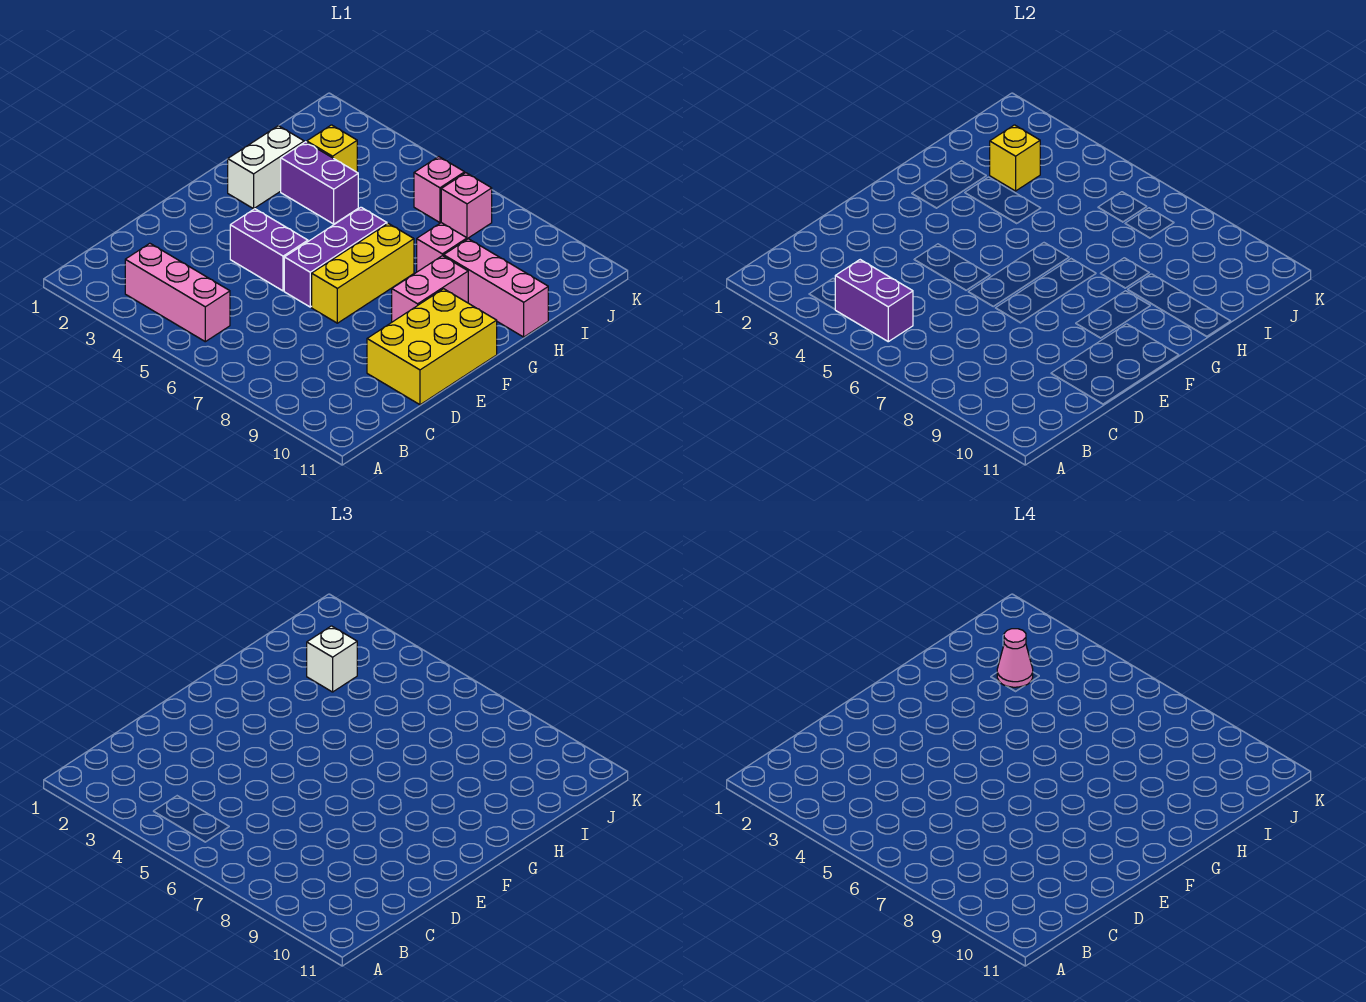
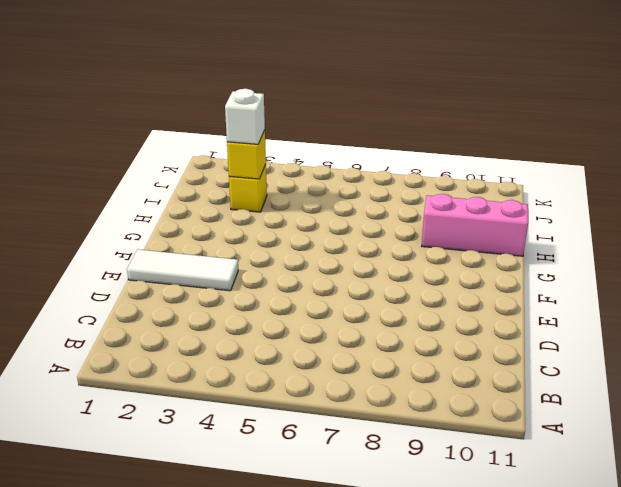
white tile E1:E3 level 1 -> none
none -> pink brick B3:B5 level 1
none -> yellow brick D10:F11 level 1
none -> purple brick E4:E5 level 1

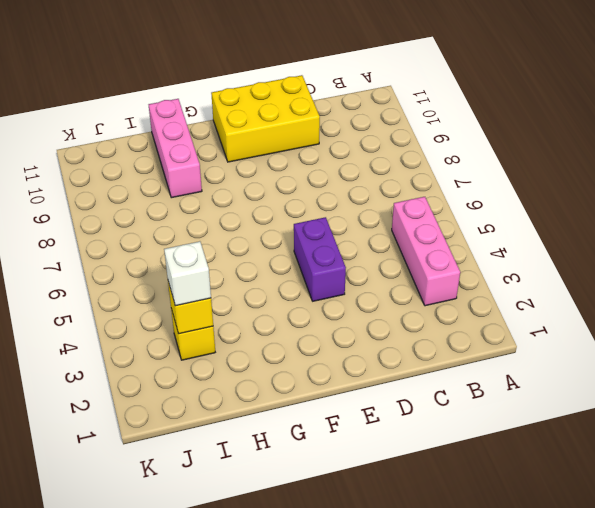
none -> purple brick E6:G6 level 1
none -> yellow brick E7:G7 level 1
none -> pink brick F9:G9 level 1

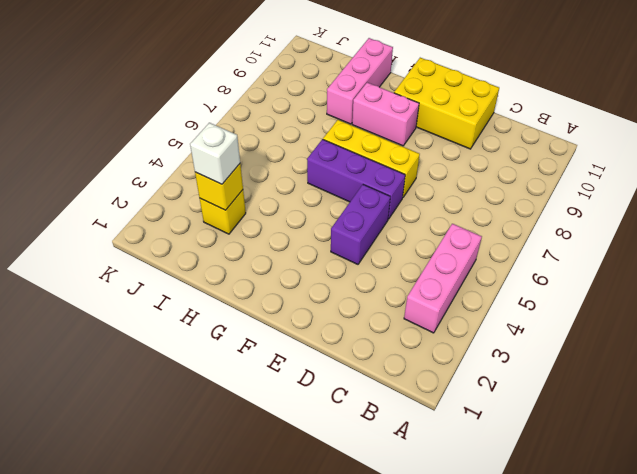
none -> white brick G2:H2 level 1
none -> purple brick H3:H4 level 1
none -> pink brick H8 level 1

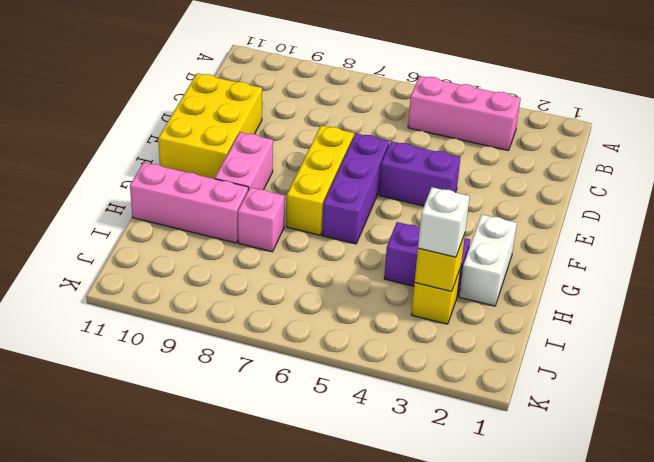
none -> pink brick J6 level 1
none -> pink brick J7 level 1
none -> purple brick B4:B5 level 2

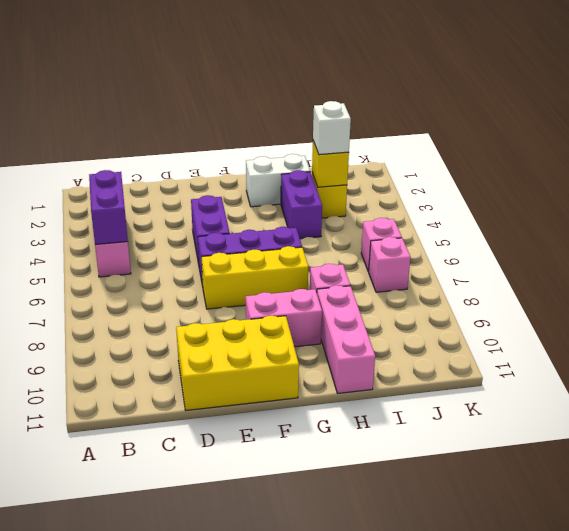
none -> pink cone I3 level 4

